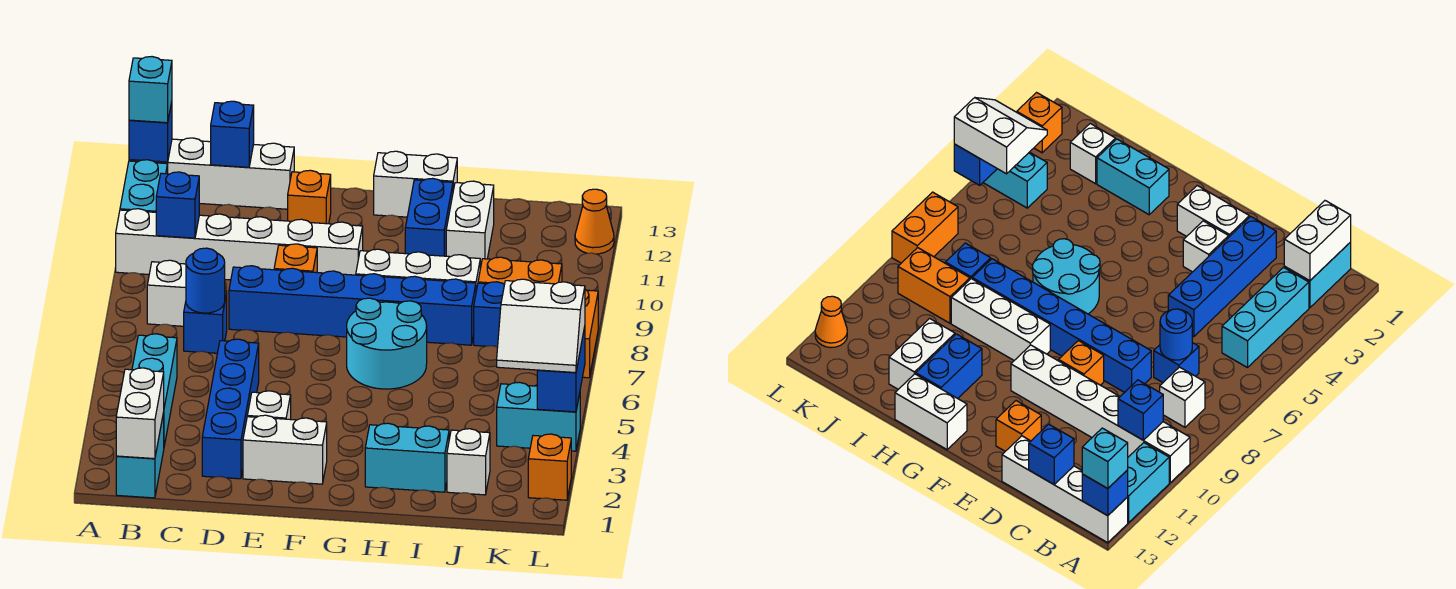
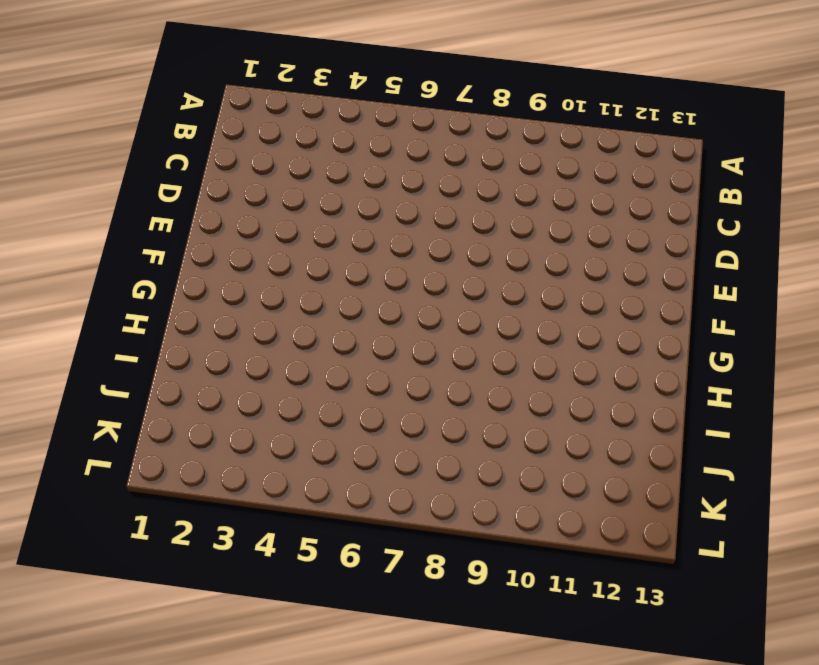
none -> white brick A10:F10 level 1
none -> cyan brick A11:A12 level 1
none -> white brick A13:D13 level 1
none -> cyan brick B1:B2 level 1

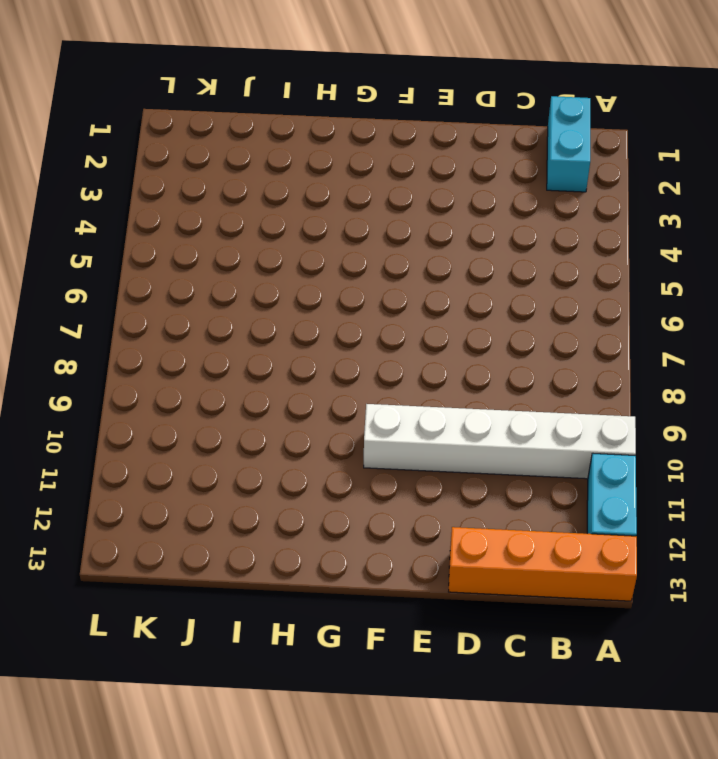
orange brick A13:D13 level 1 -> white brick A13:D13 level 1
none -> cyan brick B3:B5 level 1
none -> white brick B8 level 1
none -> blue brick C7 level 1
none -> blue brick D2:D5 level 1

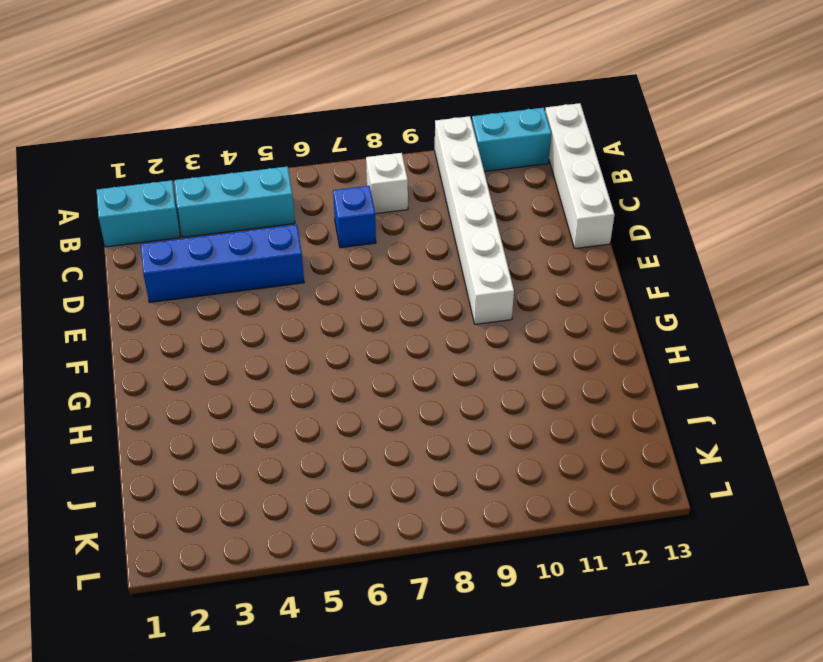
none -> blue brick D8:I8 level 1
none -> white brick E2:F2 level 1
none -> white brick E3 level 1
none -> orange brick E9 level 1

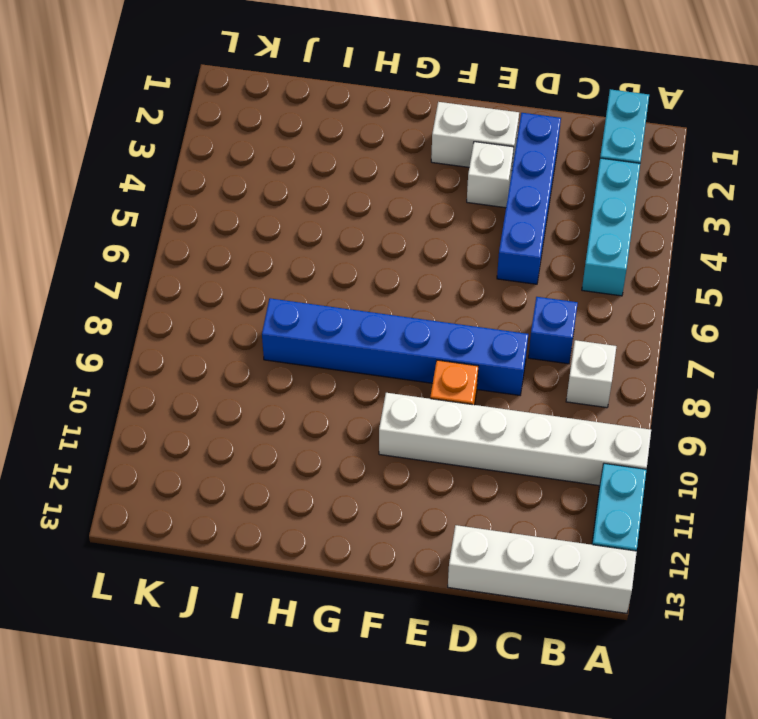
none -> orange brick E12 level 1
none -> cyan round brick G6:H7 level 1
none -> white brick G9:I9 level 1
none -> white brick G13:H13 level 1

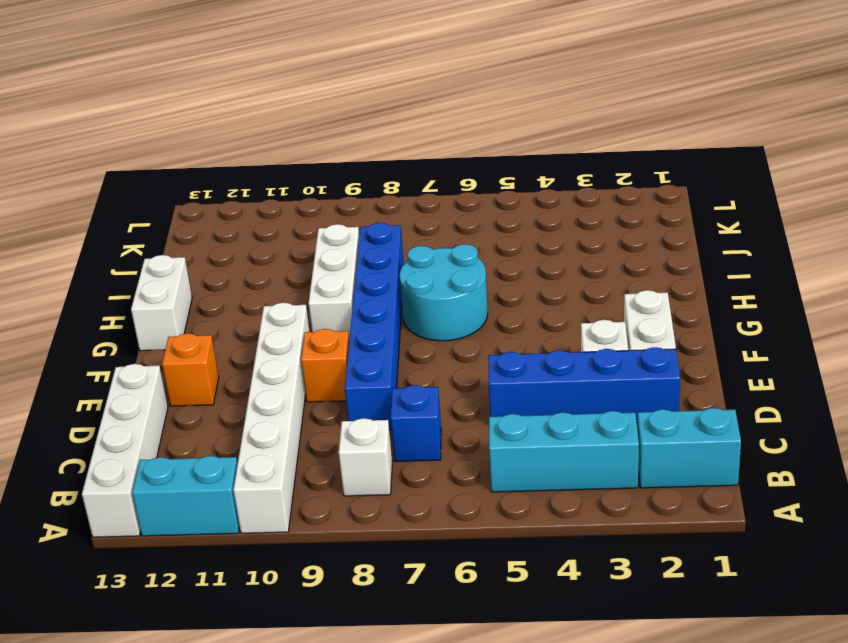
none -> cyan brick H2:I2 level 1
none -> blue brick H11:H12 level 1
none -> white brick I11:I12 level 1
none -> white brick J2 level 1

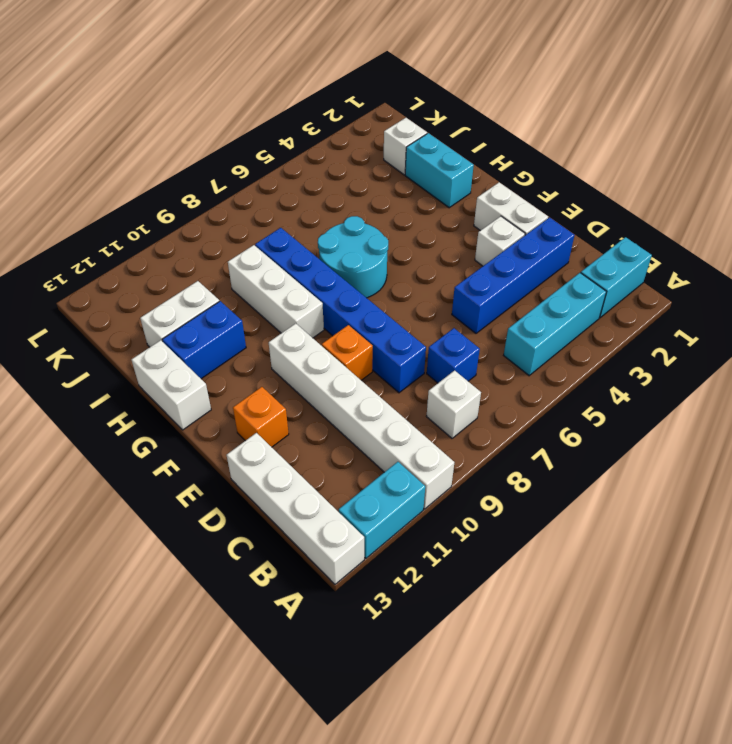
none -> blue brick J8 level 1
none -> orange brick J9:K9 level 1
none -> cyan brick K4:L4 level 1
none -> orange brick L2 level 1

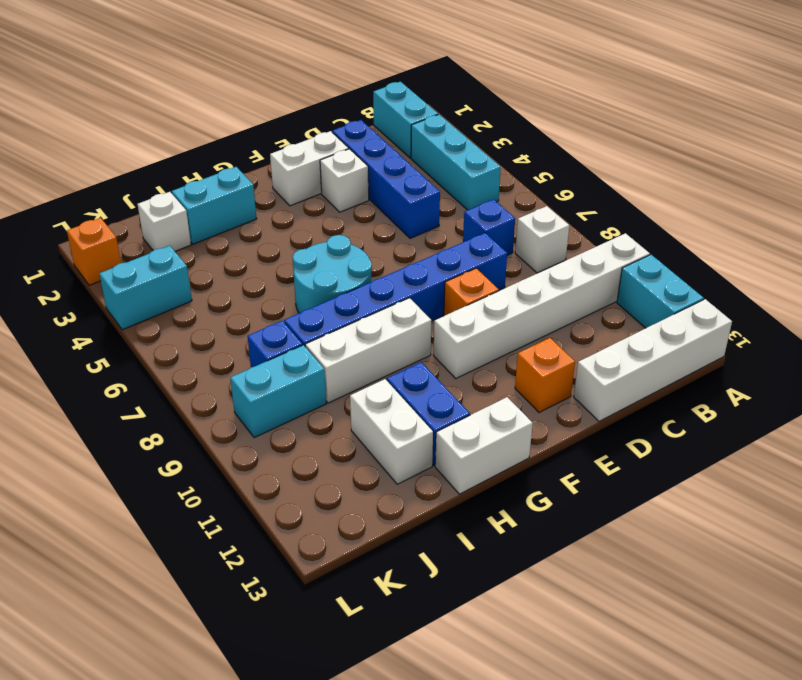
cyan brick J9:K9 level 1 -> orange brick J9:K9 level 1
none -> orange brick L7:L8 level 1
none -> orange cone L12 level 1
none -> blue brick A13 level 2
none -> white brick B1:B2 level 2

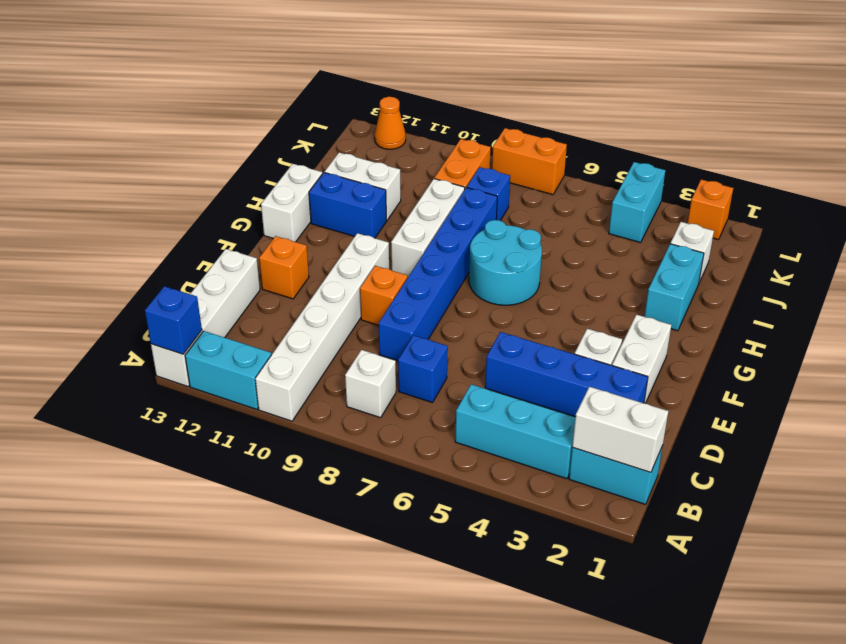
none -> blue brick B10 level 2
none -> blue round brick C7 level 2
none -> blue brick C13 level 2
none -> blue brick L4:L5 level 2

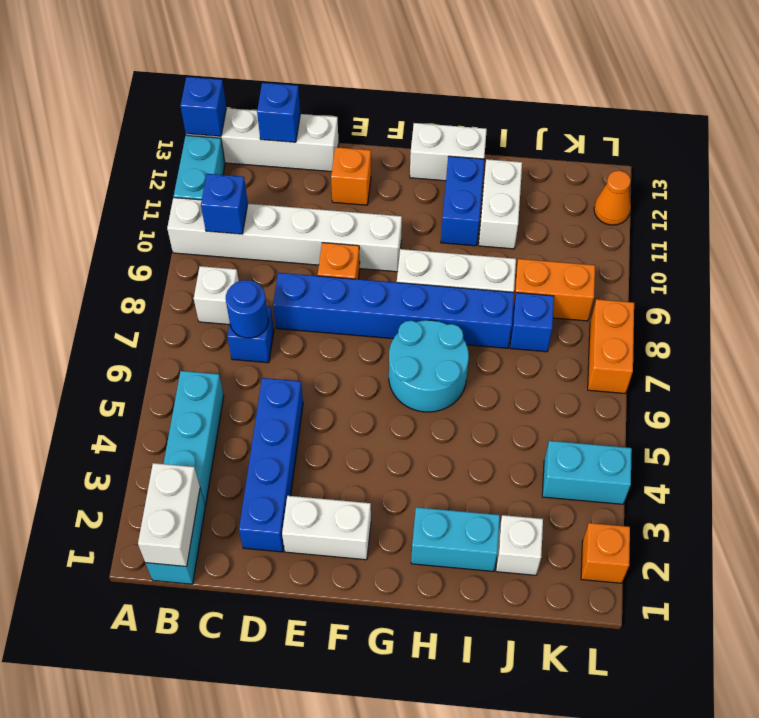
none -> white brick E3 level 1
none -> blue brick L4:L5 level 2
none -> cyan brick A13 level 3
none -> white slope K4:L5 level 3 top 5

